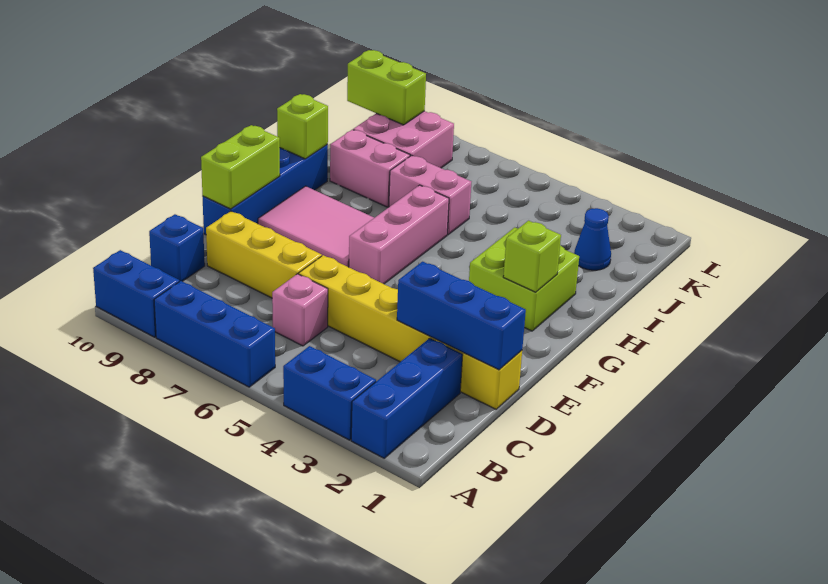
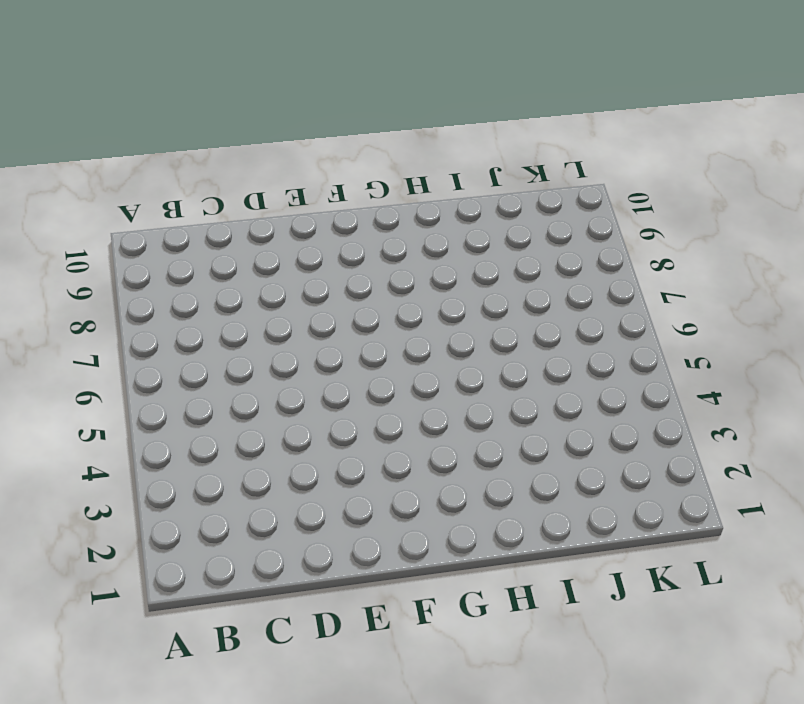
none -> blue brick A2:C2 level 1
none -> blue brick A3:A4 level 1
none -> blue brick A6:A8 level 1

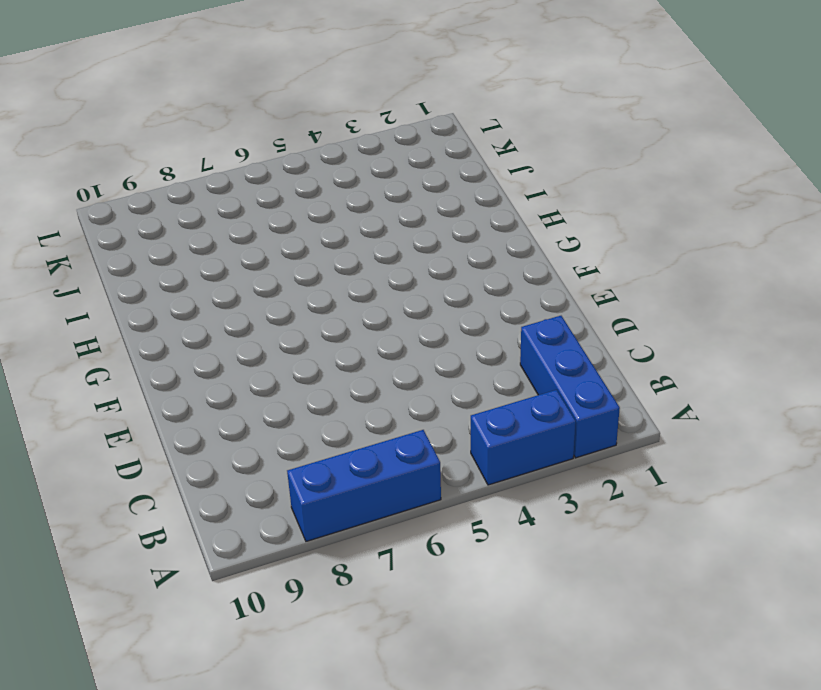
none -> blue brick A9:A10 level 1
none -> pink brick C6 level 1
none -> blue brick C10 level 1

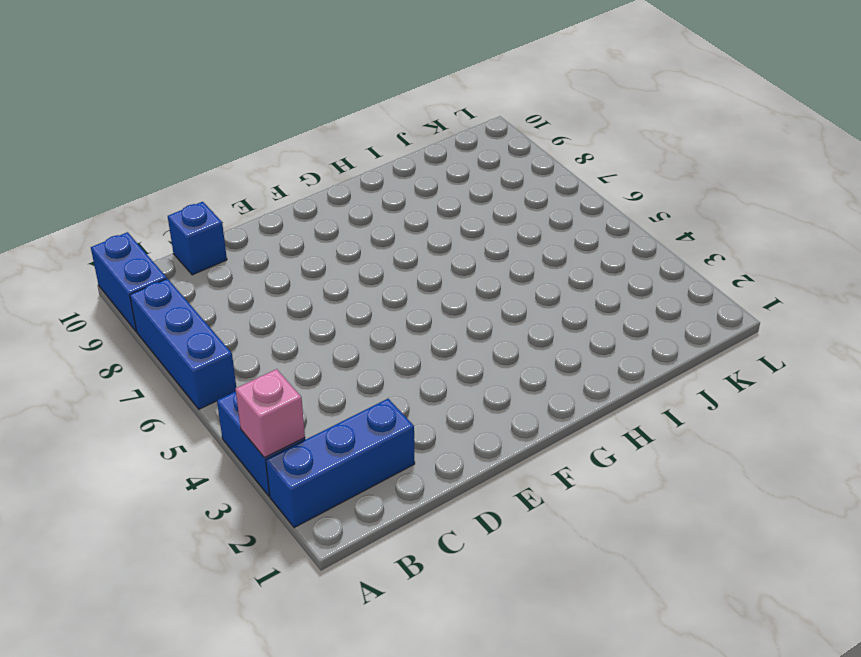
pink brick A3 level 2 -> pink brick C6 level 1
none -> yellow brick D1:D6 level 1
none -> yellow brick D7:D9 level 1
none -> blue brick E10:H10 level 1

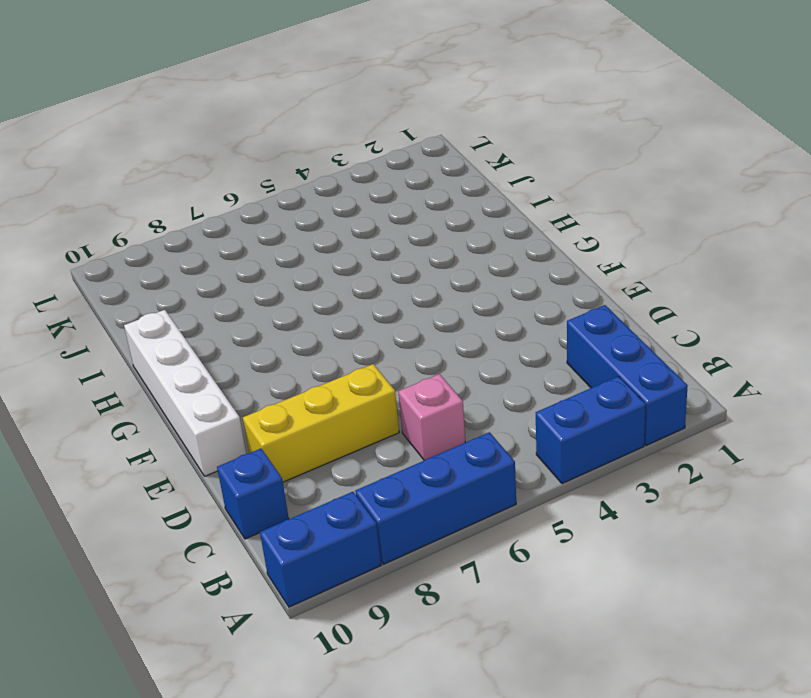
white brick E10:H10 level 1 -> blue brick E10:H10 level 1
none -> yellow brick D1:D6 level 1
none -> pink brick F6:H6 level 1
none -> pink tile F7:G9 level 1

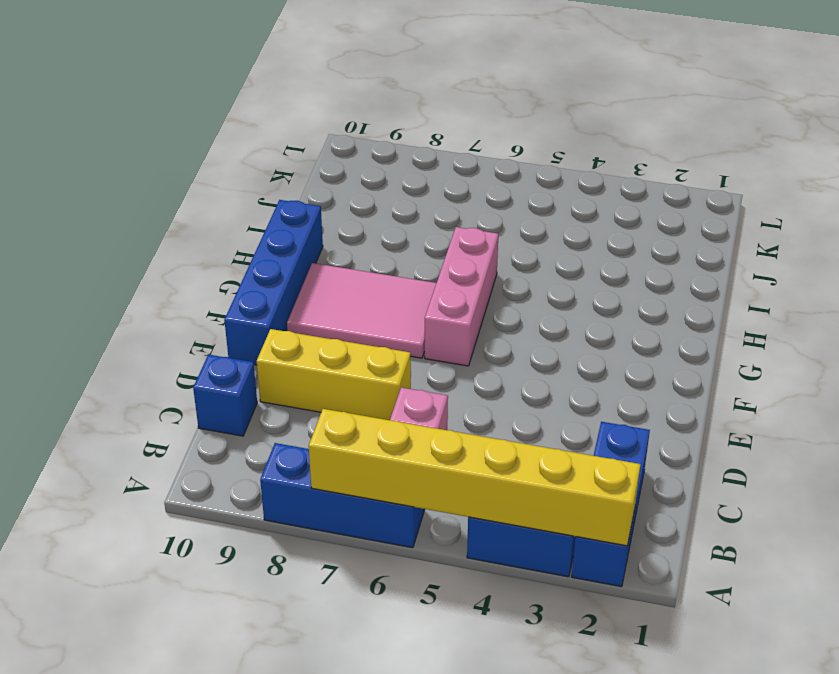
yellow brick A2:A7 level 2 -> yellow brick D1:D6 level 1
none -> blue brick A9:A10 level 1
none -> lime brick G2:H3 level 1
none -> pink brick I6:I7 level 1

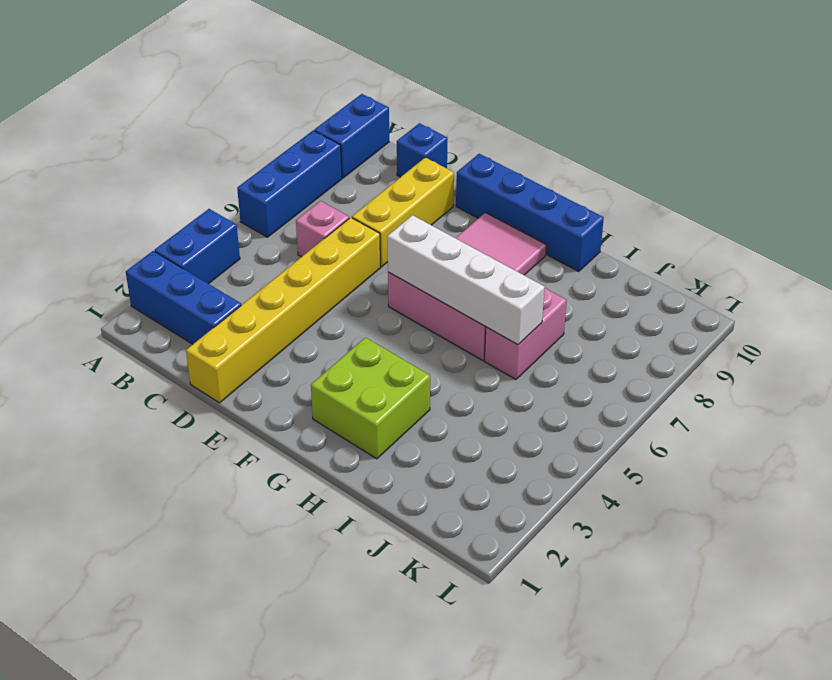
white brick F6:I6 level 2 -> none
none -> pink brick I8:I9 level 1
none -> blue cone J2 level 1
none -> pink brick J8:K9 level 1

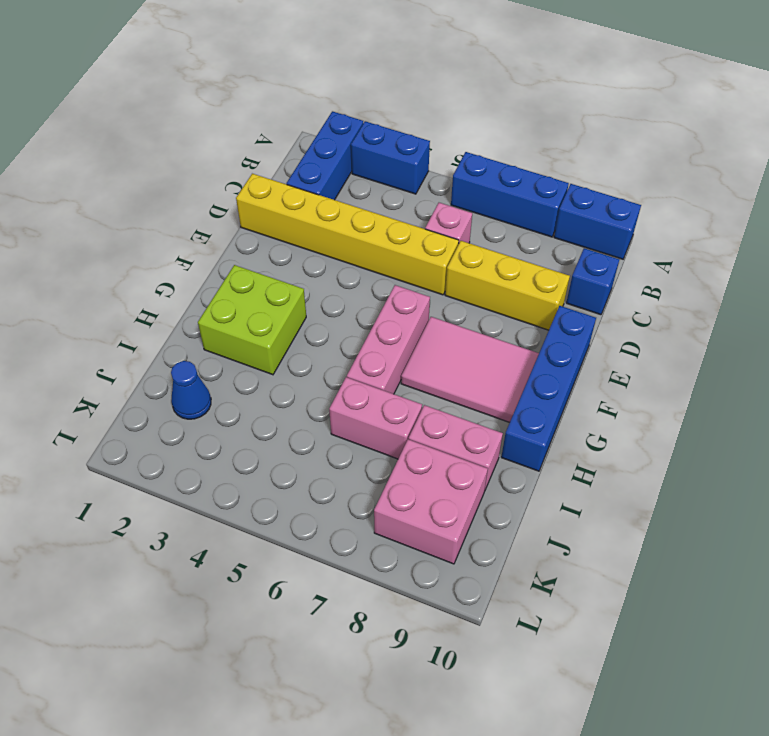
none -> blue brick D1:D3 level 2
none -> lime brick E10:F10 level 2
none -> lime brick G2 level 2

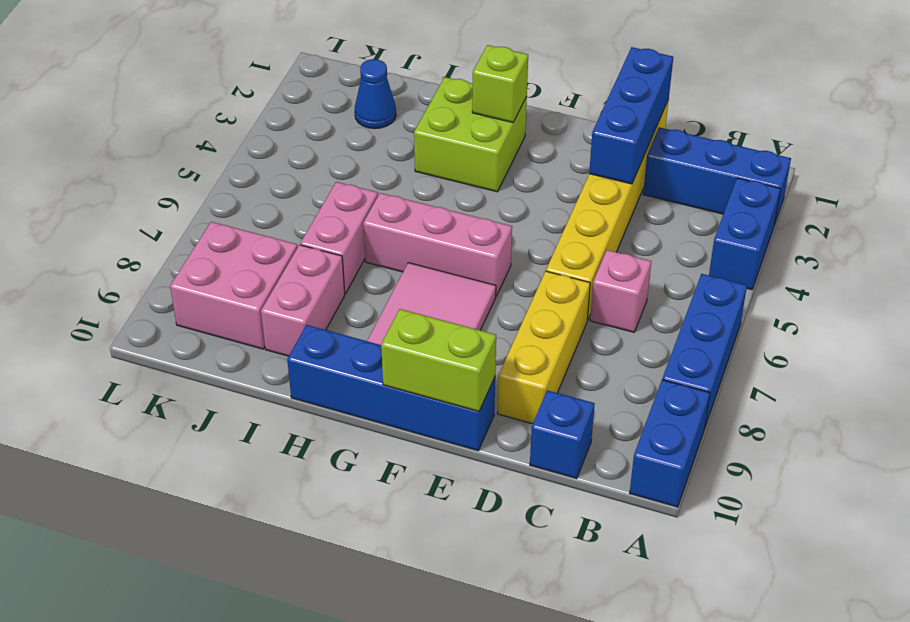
none -> lime brick H10 level 2
none -> lime brick K9:K10 level 2

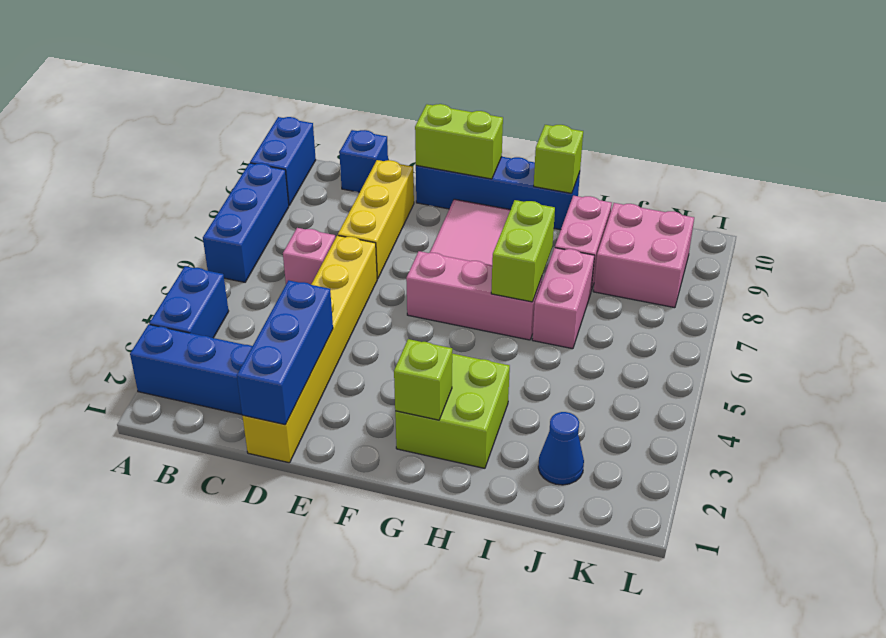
lime brick H6:H7 level 2 -> lime brick K9:K10 level 2

